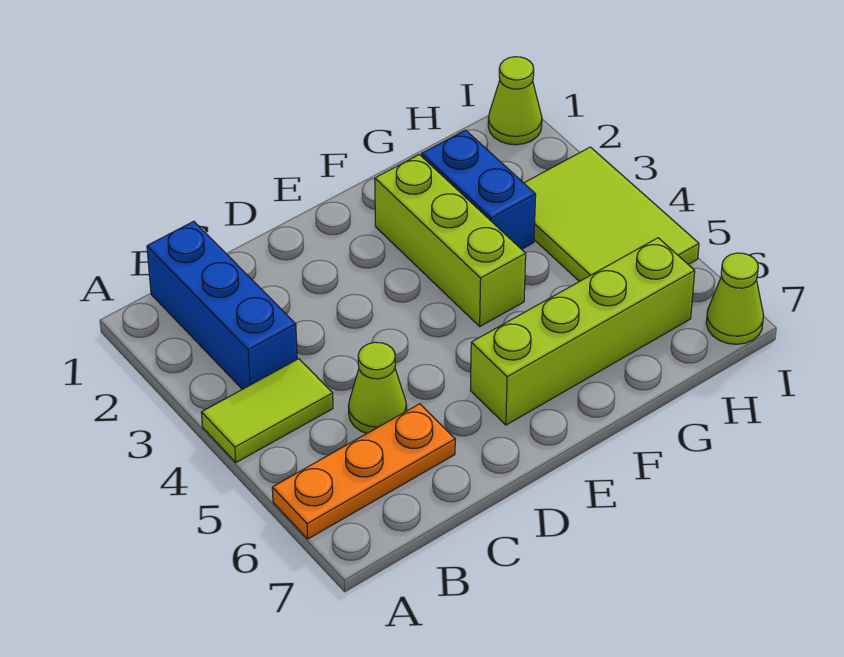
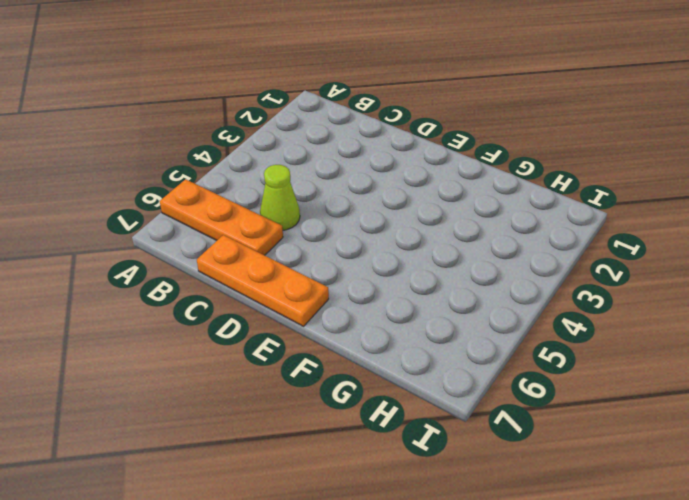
orange plate C7:E7 level 1 -> none
none -> lime tile A4:B4 level 1
none -> blue brick B1:B3 level 1

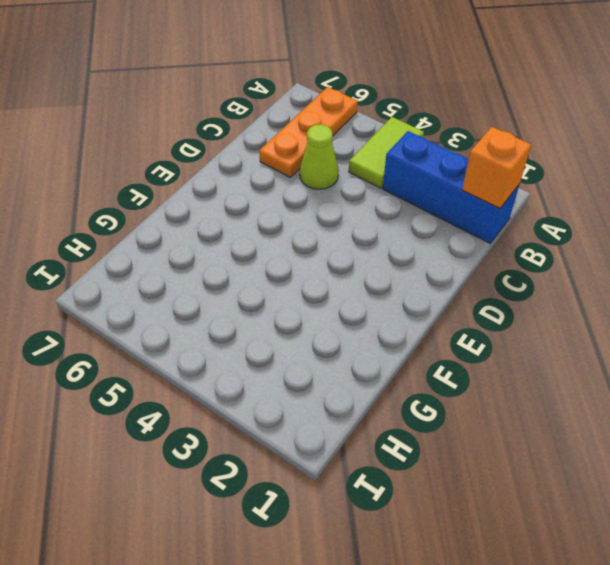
orange brick B1 level 2 -> none
none -> lime brick E6:H6 level 1
none -> lime brick F2:F4 level 1

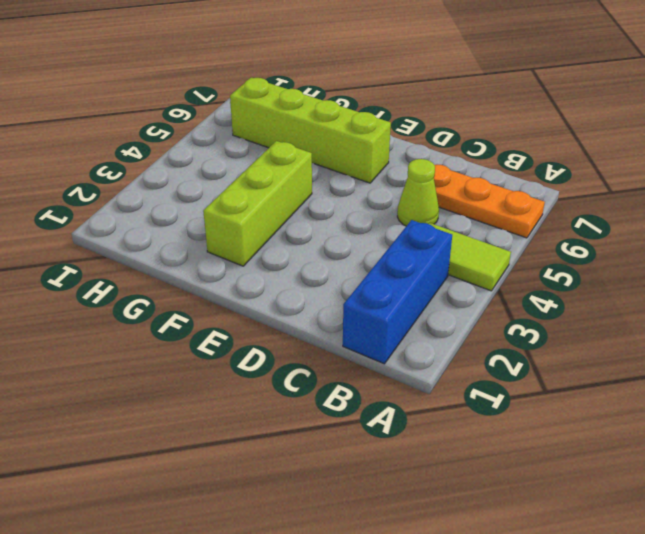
none -> blue brick G2:G3 level 1
none -> lime tile H3:I5 level 1

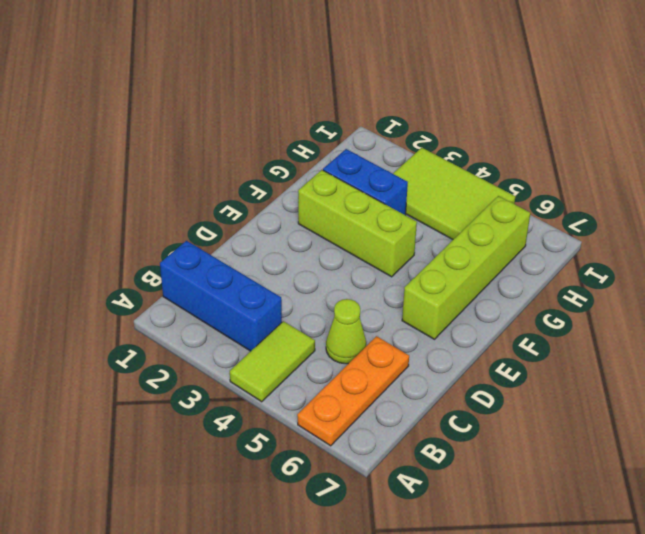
none -> lime cone I1 level 1
none -> lime cone I7 level 1

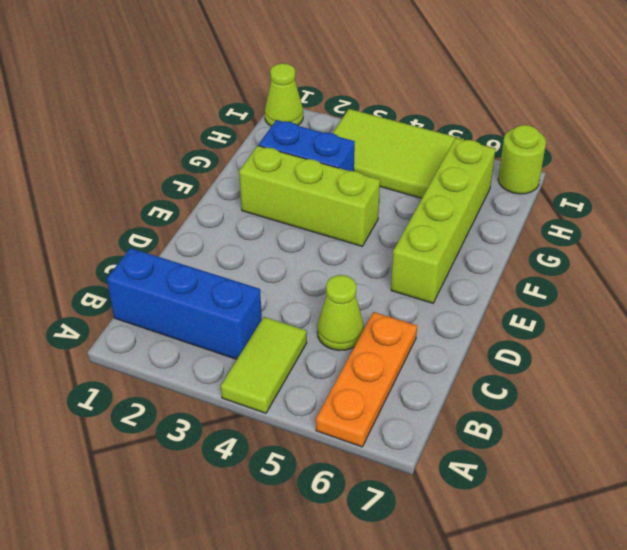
lime round brick I7 level 1 -> lime cone I7 level 1

